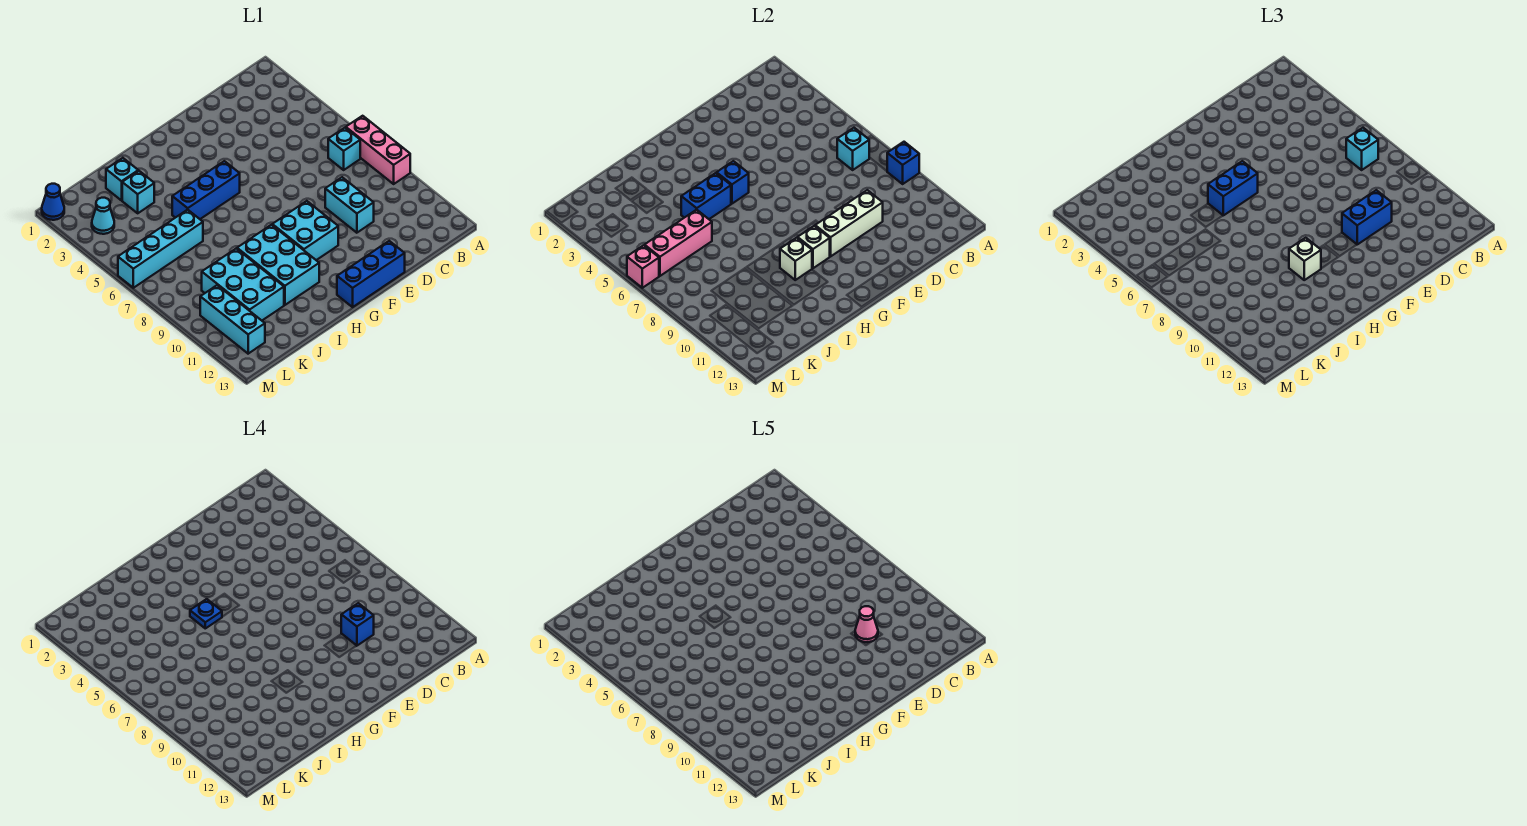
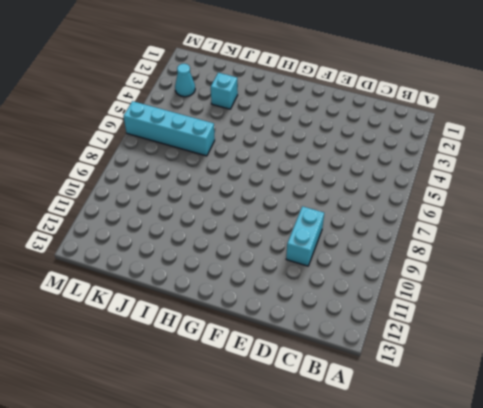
none -> pink brick A7:A9 level 1
none -> cyan brick B7 level 1
none -> blue brick E13:G13 level 1
none -> cyan brick F9:G10 level 1

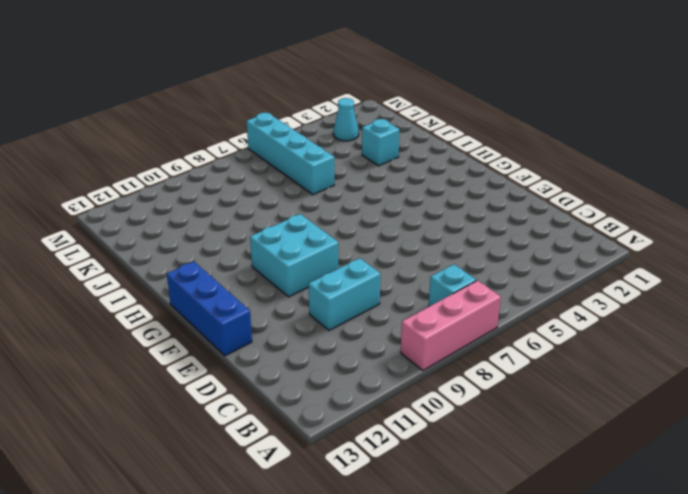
none -> blue brick G5:I5 level 1
none -> cyan brick H9:I11 level 1
none -> cyan brick J2 level 1
none -> cyan brick J9:K11 level 1

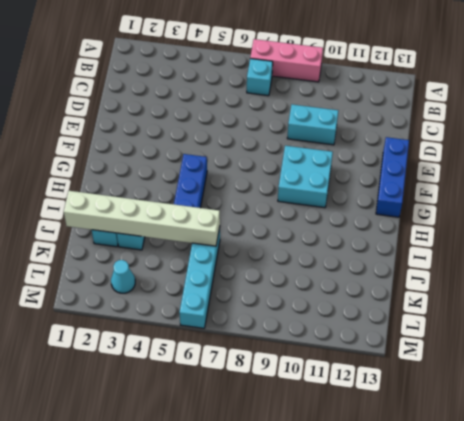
white brick J1:J6 level 2 -> pink brick J6:L6 level 2
none -> cyan brick H9:I11 level 1
none -> cyan brick J9:K11 level 1
none -> cyan brick L10:L12 level 1
none -> blue cone M1 level 1

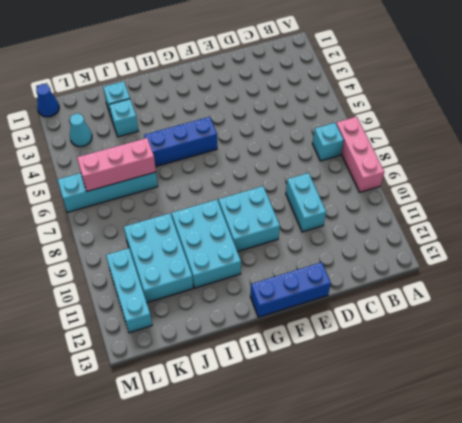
none -> blue brick A9 level 2
none -> cyan brick B7 level 2
none -> white brick D10:F10 level 2
none -> blue brick G5 level 2

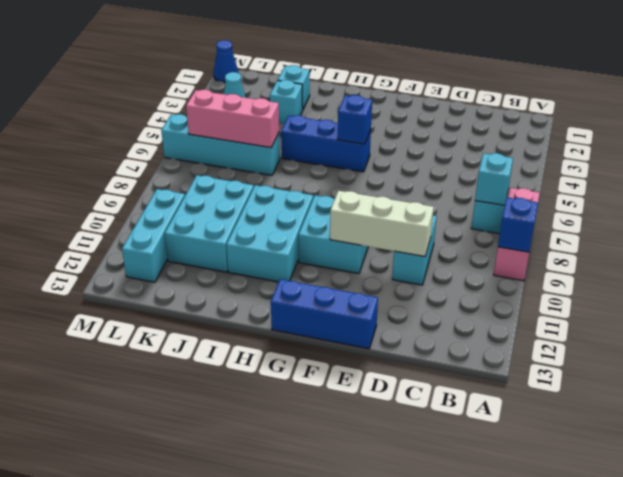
none -> white brick G10 level 2
none -> blue brick H5:I5 level 2
none -> white brick H10 level 2
none -> pink brick M6 level 2

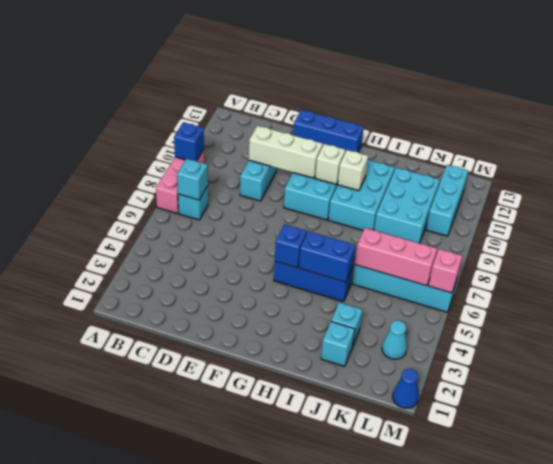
none -> cyan brick B7 level 3
none -> blue brick D10:E10 level 3
none -> blue brick G5:H5 level 3
none -> white brick H10 level 3

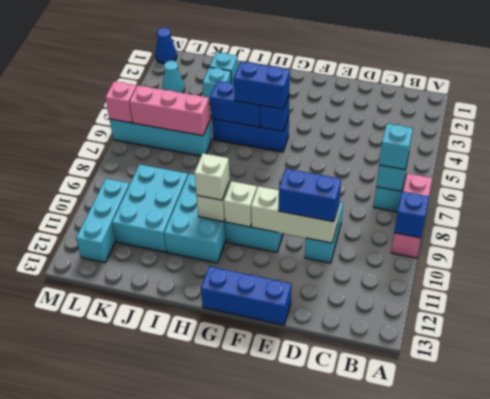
none -> blue brick D10 level 4
none -> blue plate H5 level 4
none -> pink cone D10 level 5

